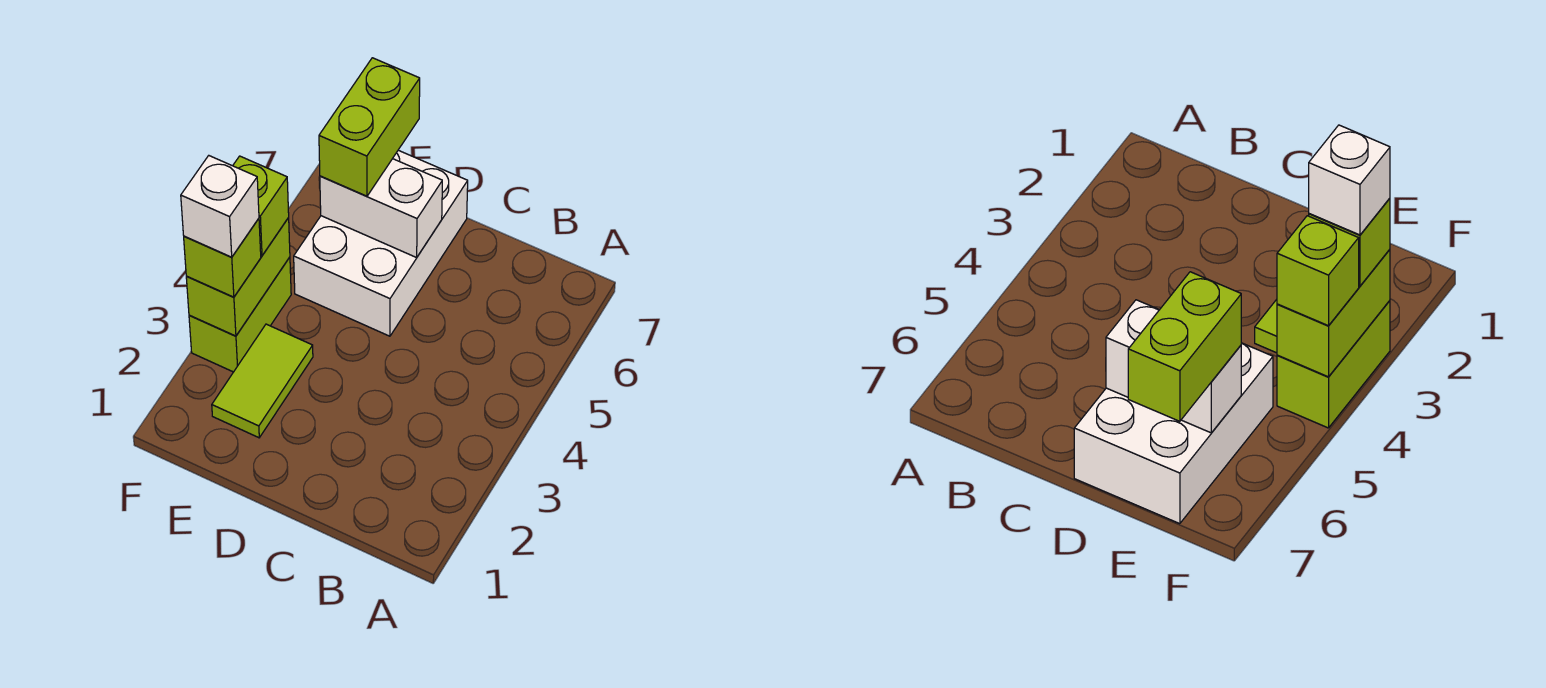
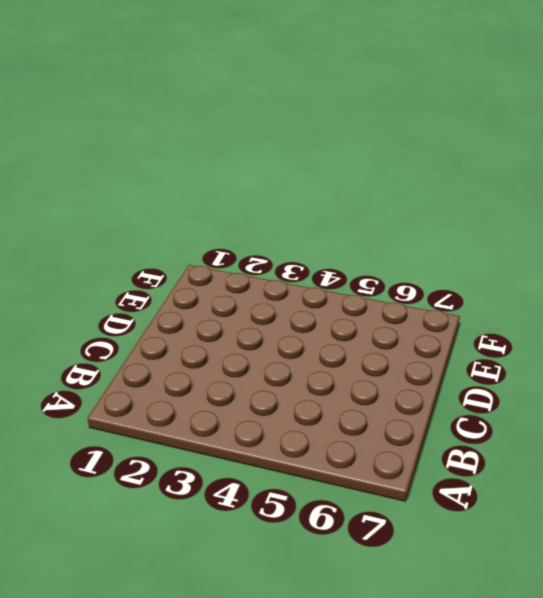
none -> white brick D5:E7 level 1
none -> lime tile E2:E3 level 1

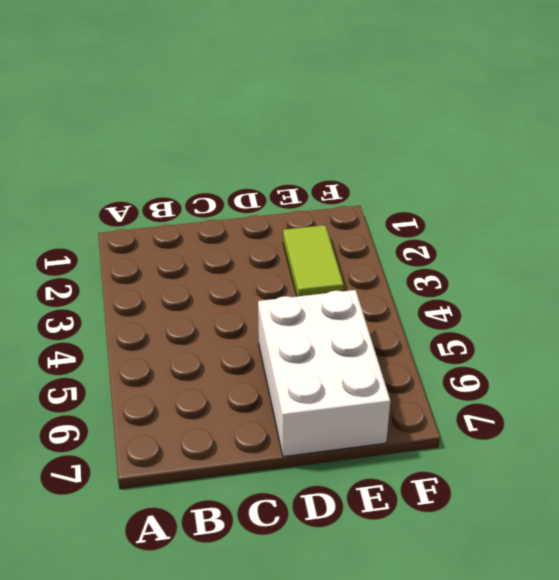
none -> lime brick F3:F4 level 1
none -> white brick D6:E6 level 2

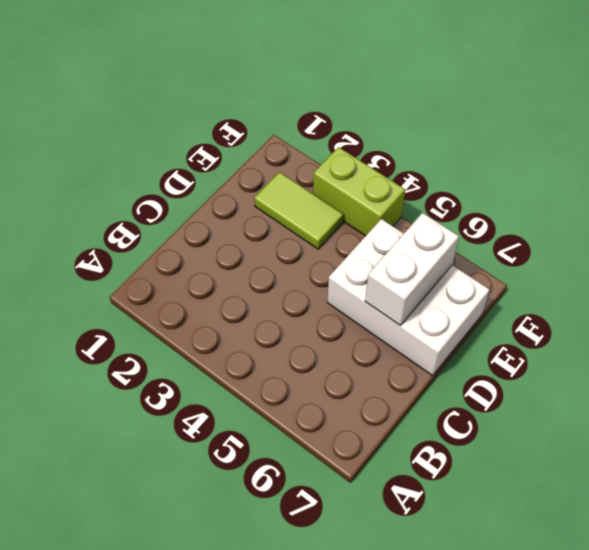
none -> lime brick F3:F4 level 2
none -> lime brick E6:E7 level 3

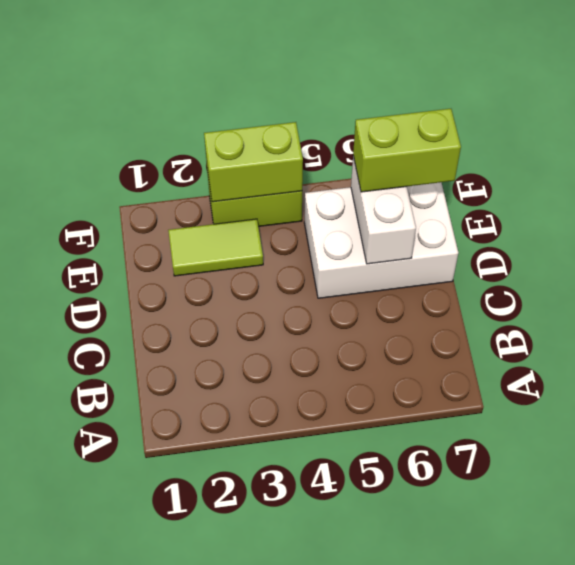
none -> lime brick F3 level 3
none -> lime brick F4 level 3

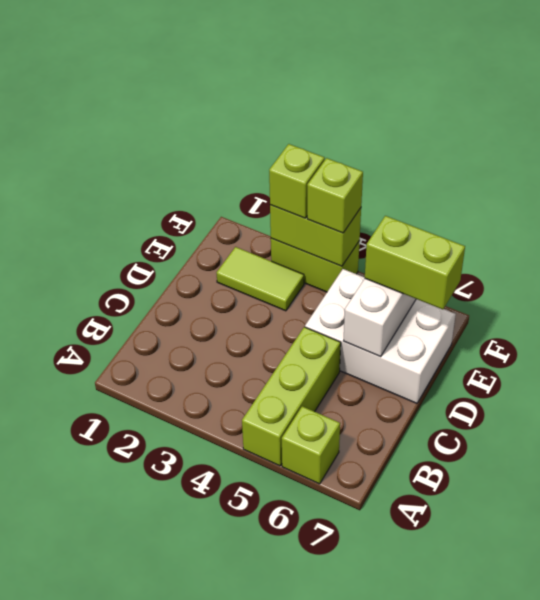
lime brick A5:C5 level 1 -> none
lime brick A6 level 1 -> none
none -> white brick F3 level 4

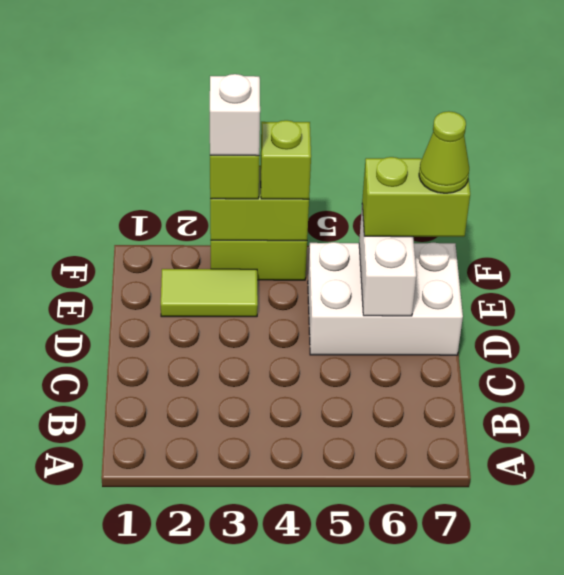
lime cone E7 level 4 -> none

